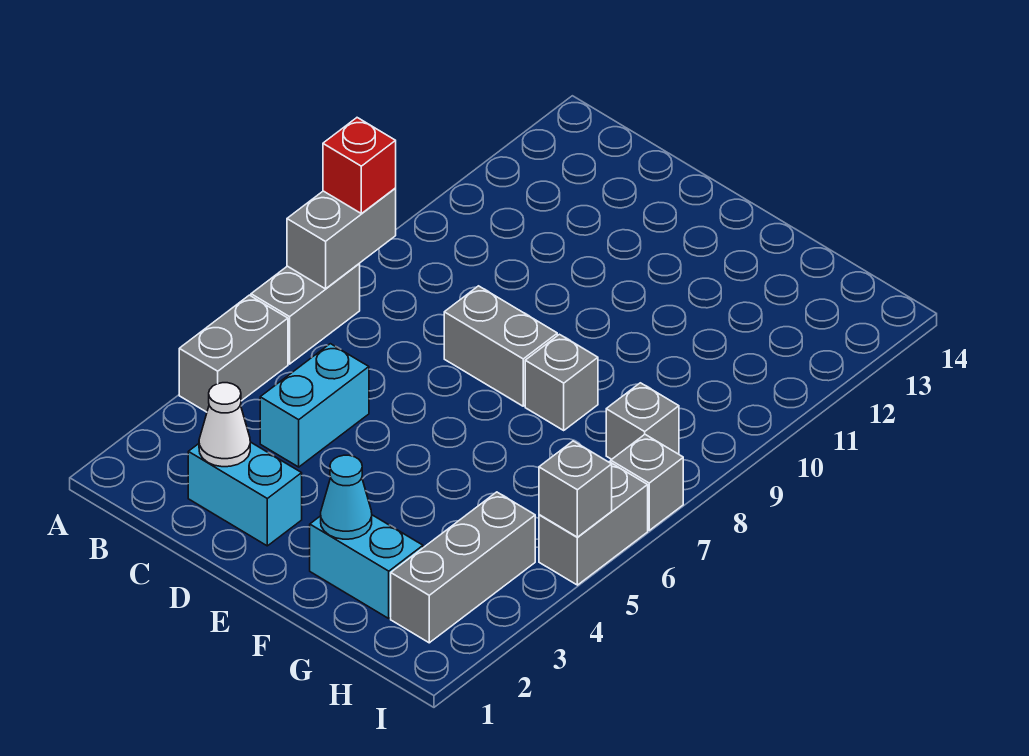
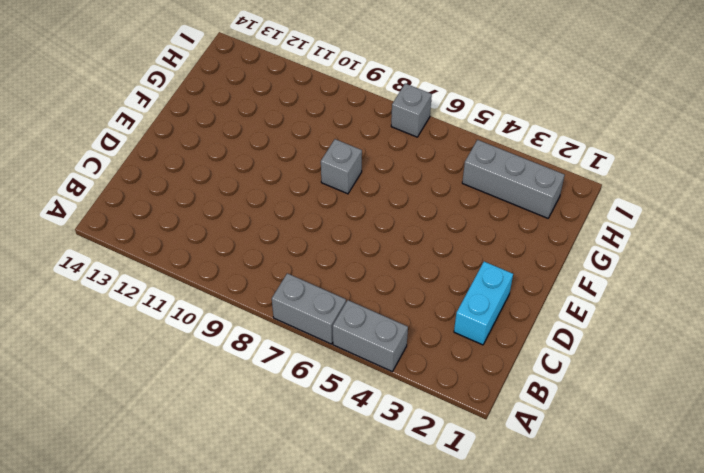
none -> cyan brick C4:C5 level 1
none -> grey brick D8:E8 level 1
none -> cyan brick F2:G2 level 1

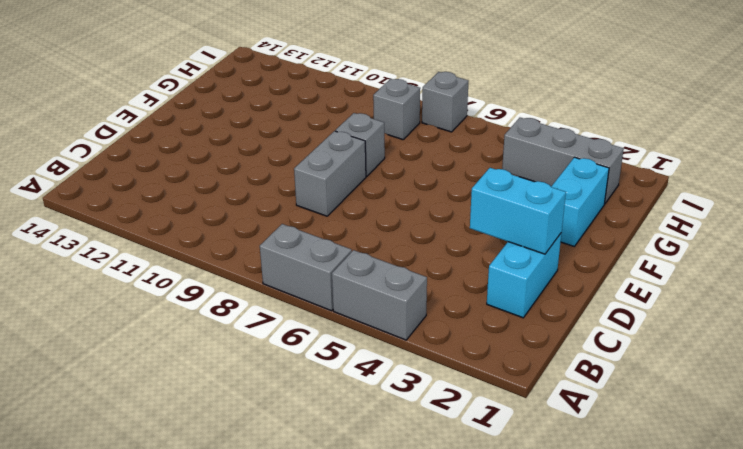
cyan brick D2:D3 level 2 -> cyan brick C4:C5 level 1
none -> grey brick I5:I6 level 1
none -> grey brick A7:A8 level 2
none -> white cone C2 level 2

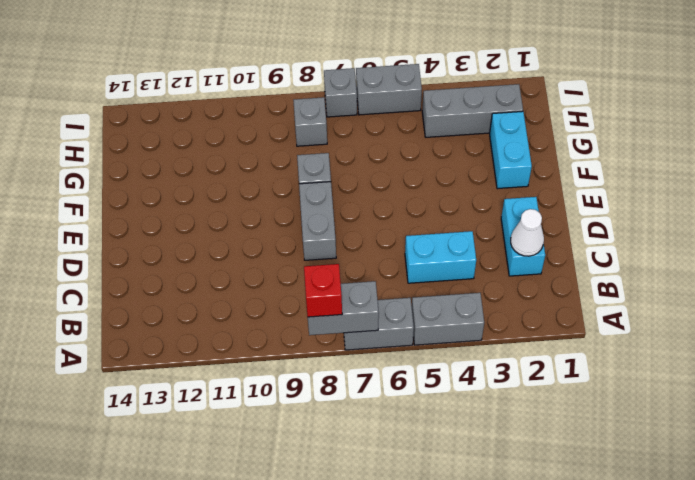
none -> cyan cone F2 level 2
none -> grey brick I5 level 2

